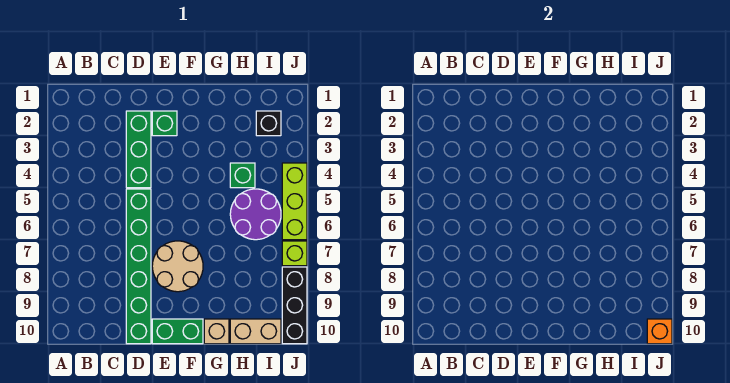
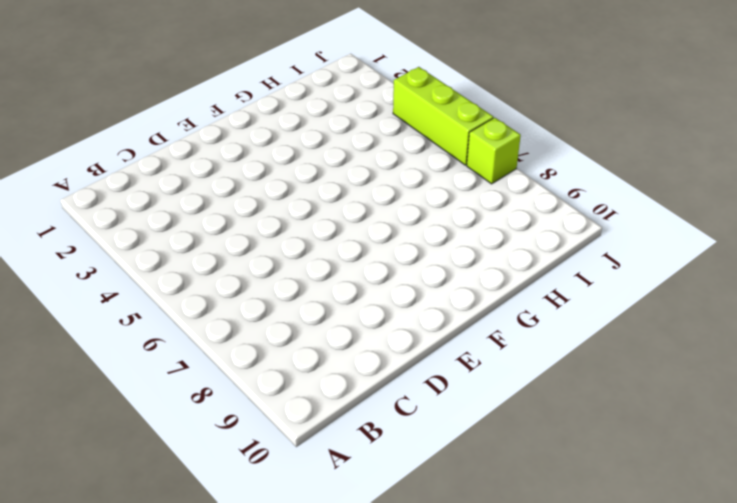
none -> green brick D2:D4 level 1
none -> green brick D5:D10 level 1
none -> green brick E2 level 1

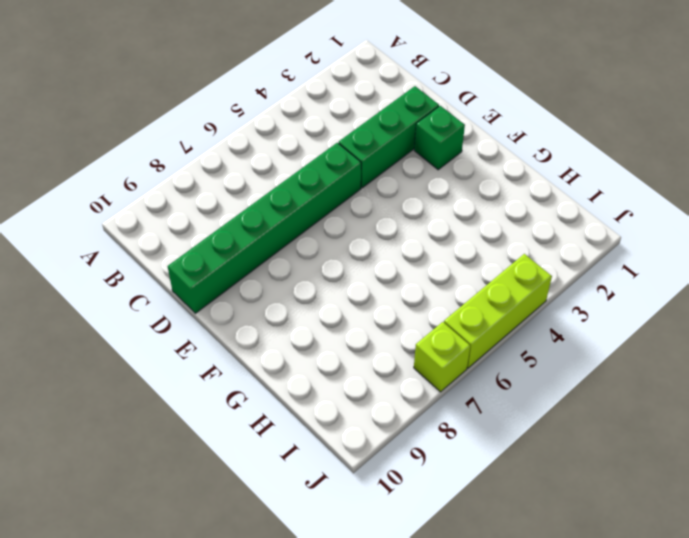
none -> tan round brick E7:F8 level 1
none -> green brick E10:F10 level 1
none -> tan brick G10 level 1

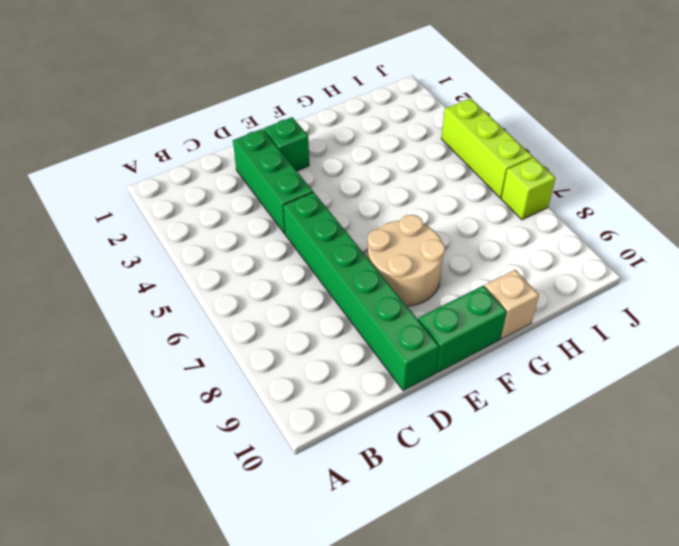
none -> green brick H4 level 1
none -> purple round brick H5:I6 level 1
none -> tan brick H10:I10 level 1

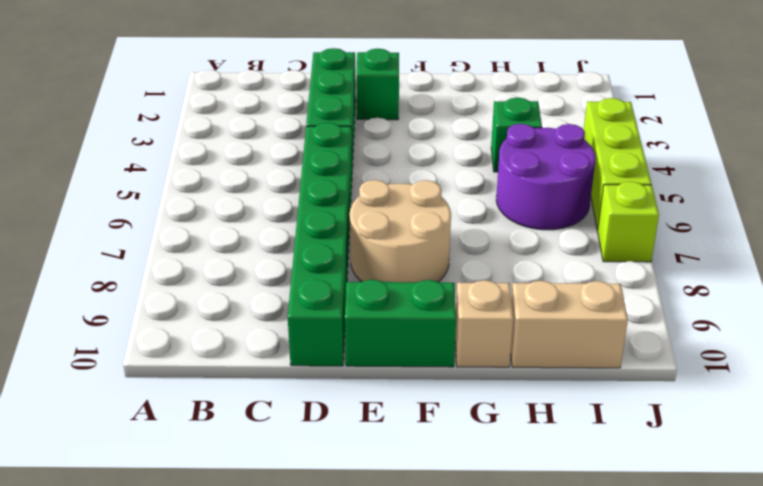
none -> black brick I2 level 1
none -> black brick J8:J10 level 1
none -> orange brick J10 level 2

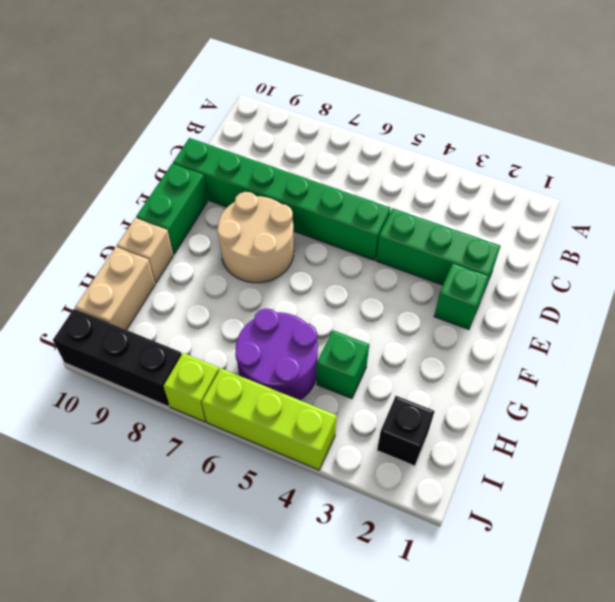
none -> orange brick J10 level 2

